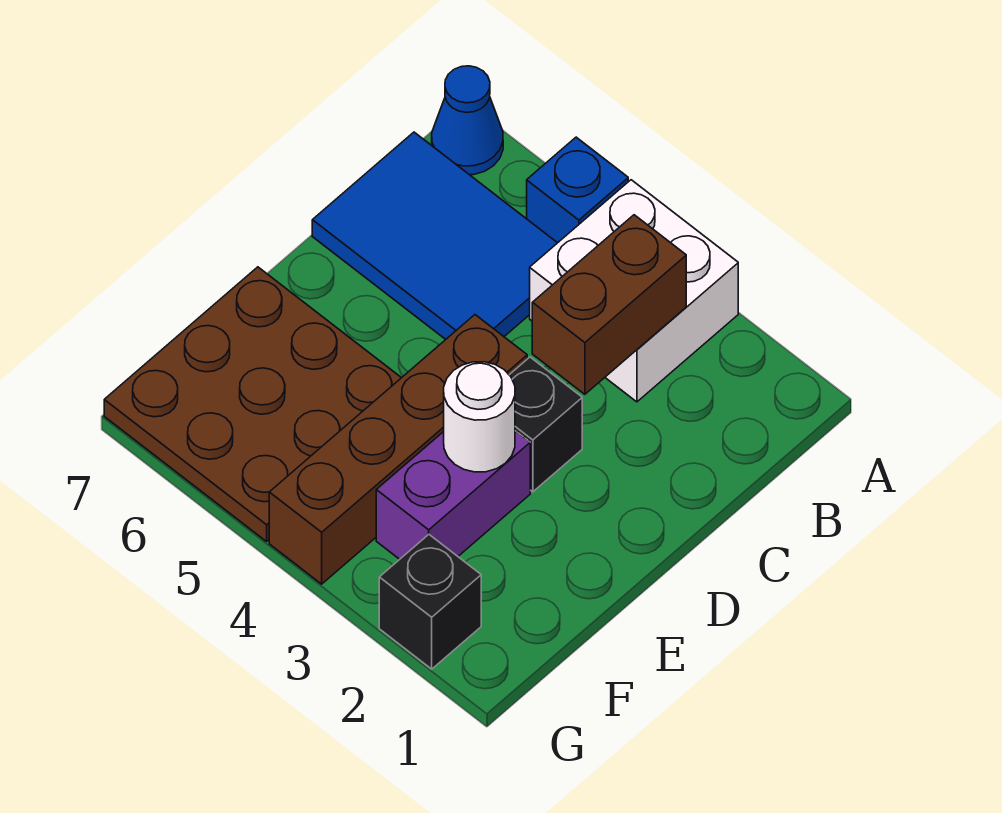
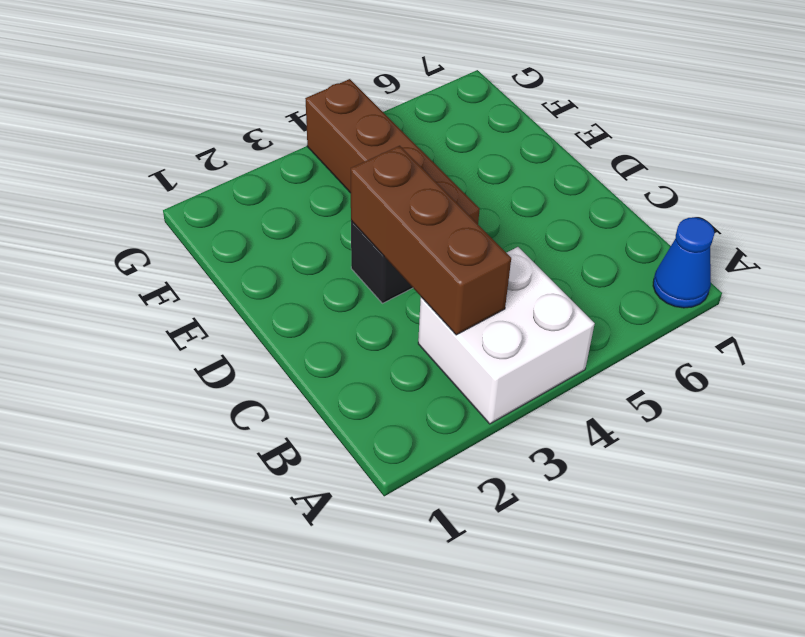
brown brick B3:D3 level 2 -> brown brick B3:C3 level 2
none -> blue brick A5 level 1
none -> blue tile B5:C7 level 1

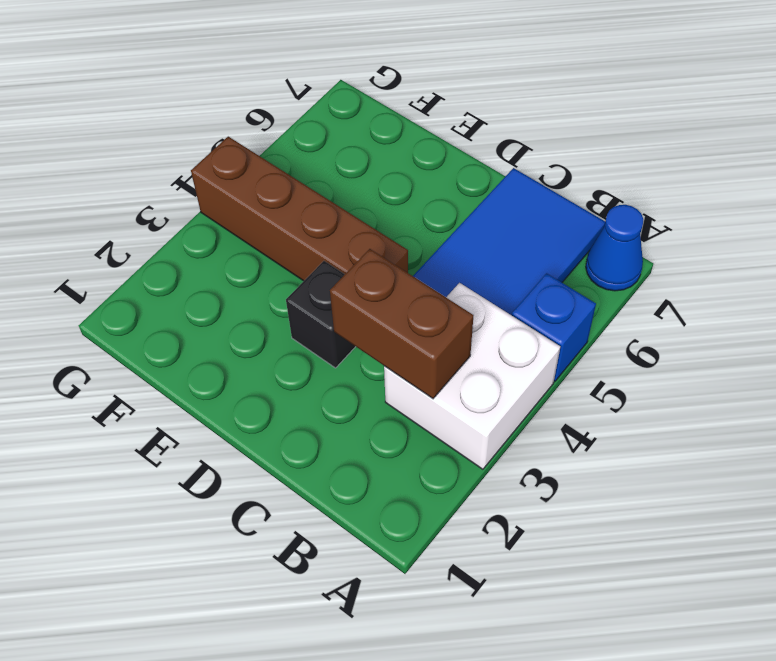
none -> purple brick E3:F3 level 1
none -> brown plate E5:G7 level 1

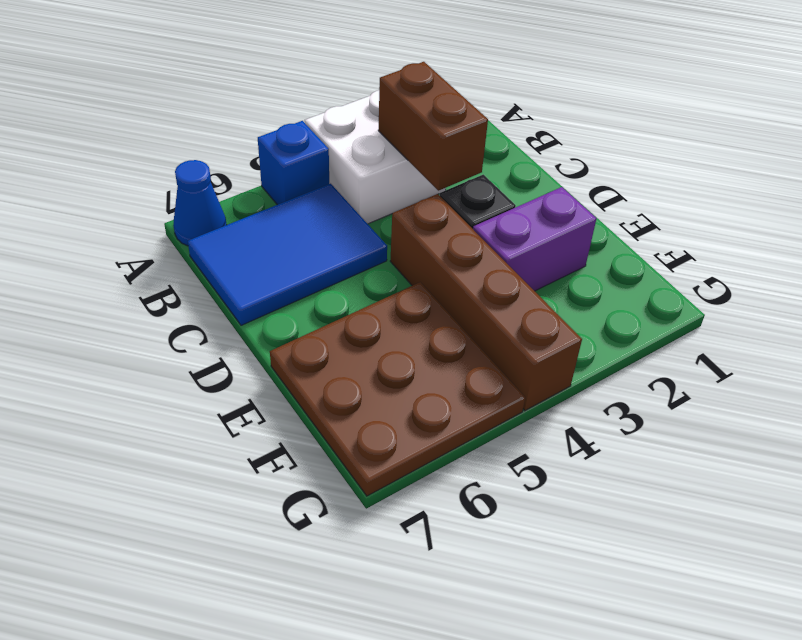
purple brick E2:E3 level 1 -> purple brick E3:F3 level 1
none -> black brick G2 level 1
none -> white round brick E3 level 2

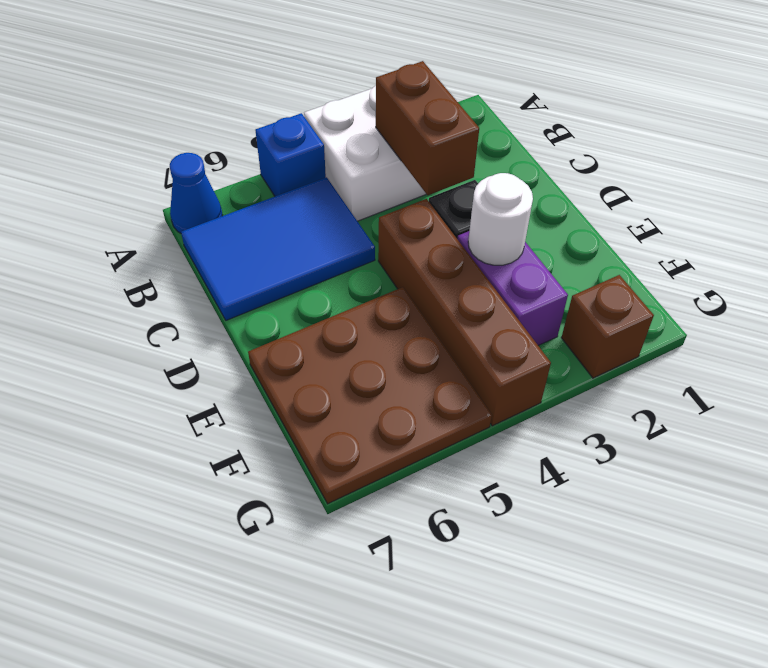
brown brick G2 level 1 -> black brick G2 level 1

